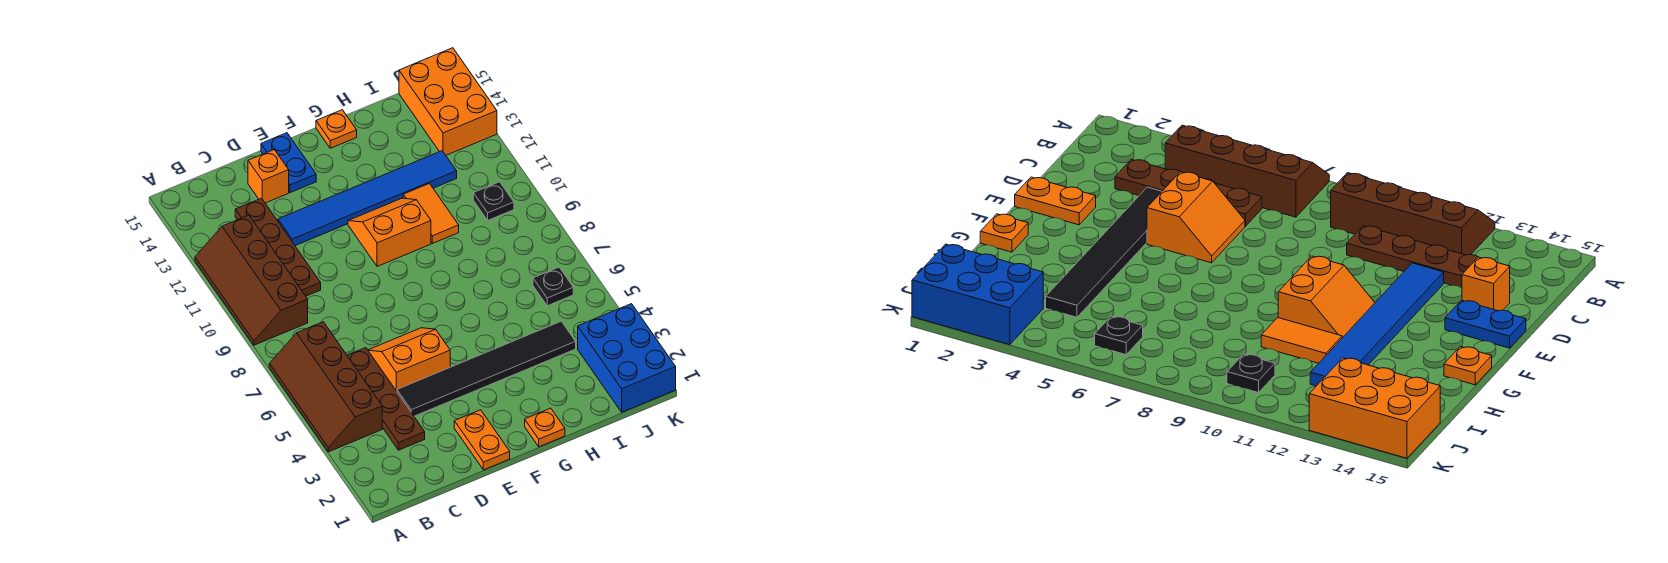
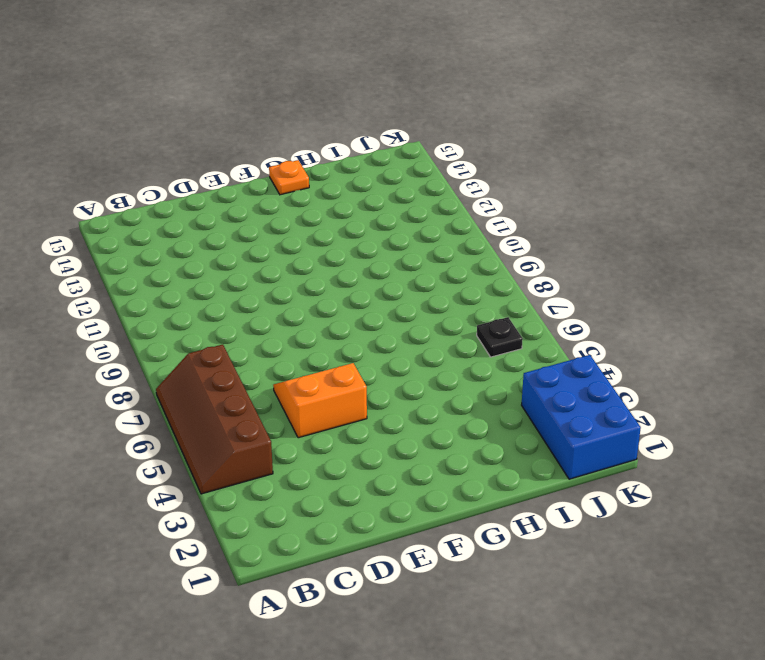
none -> brown slope A9:B12 level 1 top B
none -> brown plate C3:C6 level 1
none -> brown plate C10:C13 level 1

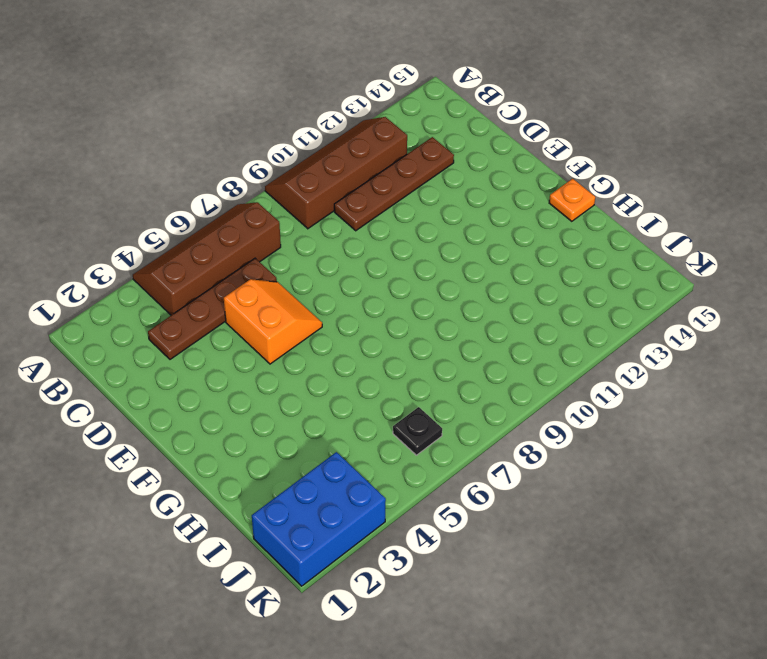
none -> black tile D4:I4 level 1
none -> blue tile D12:I12 level 1
none -> orange brick D14 level 1

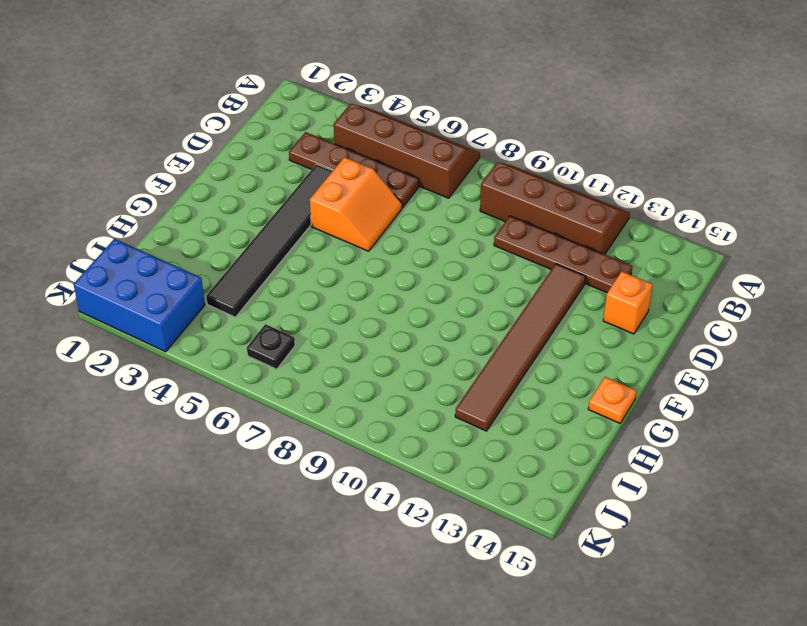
brown tile D12:I12 level 1 -> blue tile D12:I12 level 1
none -> orange plate E1:E2 level 1
none -> blue plate E14:E15 level 1
none -> orange slope F10:G11 level 1 top 10

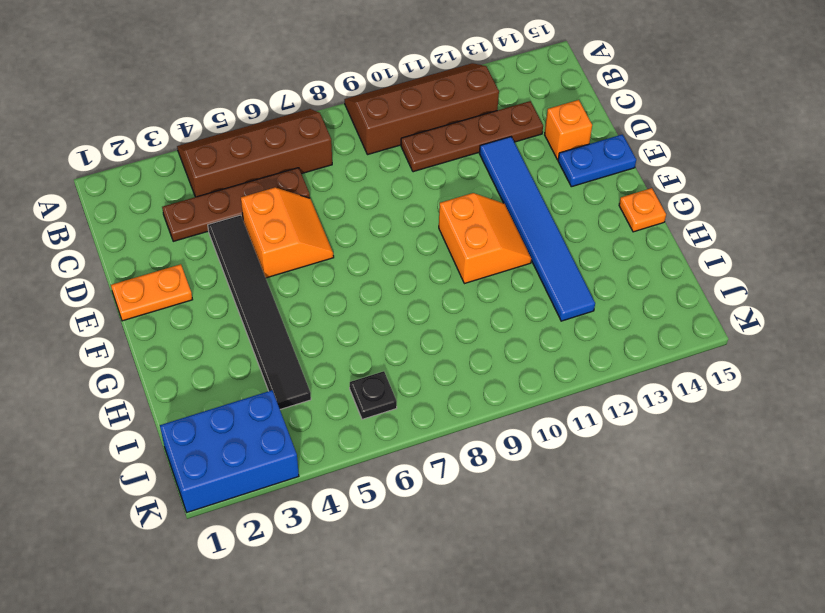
none -> orange plate G1 level 1
none -> orange tile H10:H11 level 1
none -> black plate J10 level 1

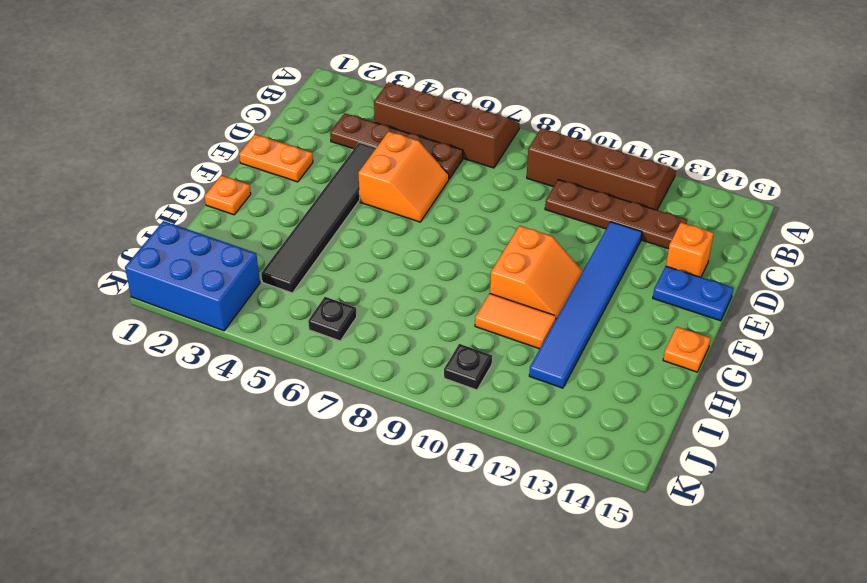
none -> orange brick J13:K15 level 1

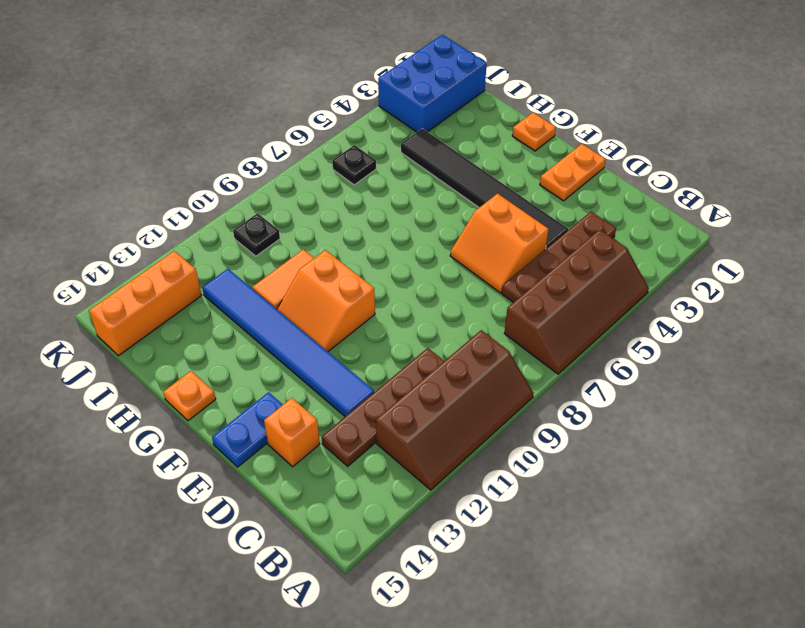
orange brick J13:J15 level 1 -> orange brick J13:K15 level 1

